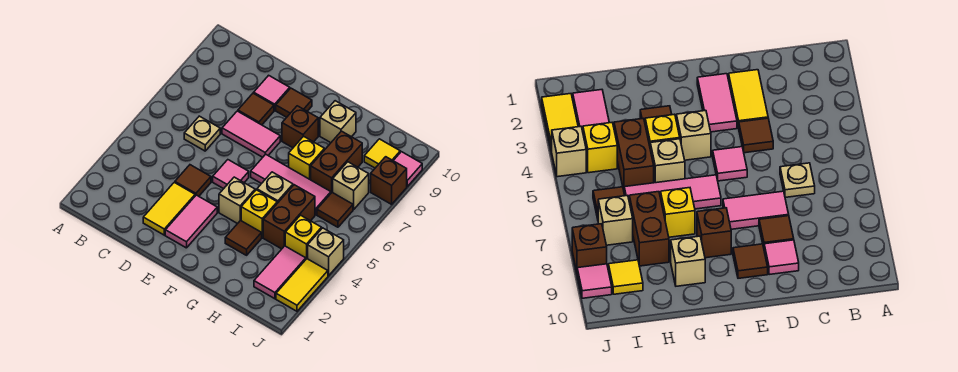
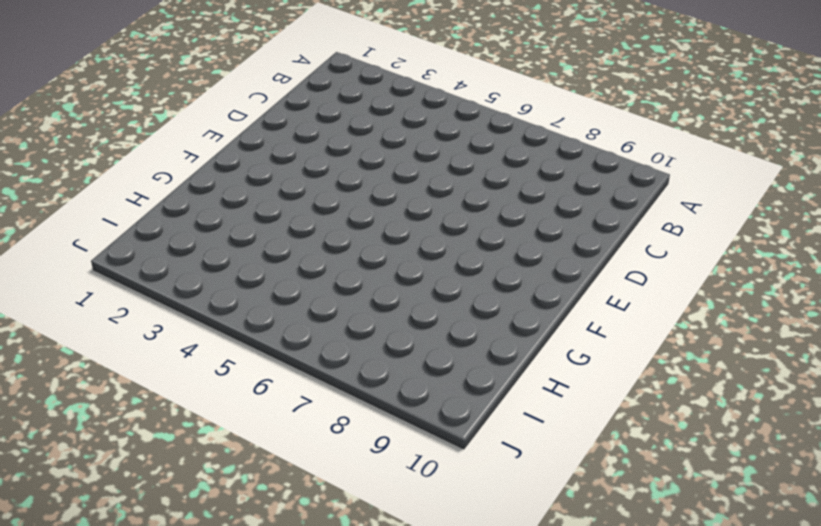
none -> tan plate C6 level 1
none -> yellow tile D2:D3 level 1
none -> brown tile D4 level 1

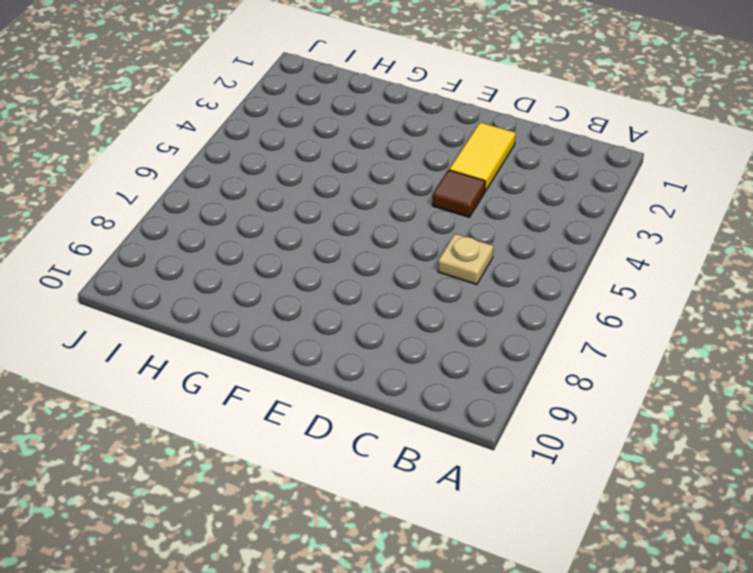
none -> pink tile D7:E7 level 1
none -> brown tile D8 level 1
none -> pink tile D9 level 1

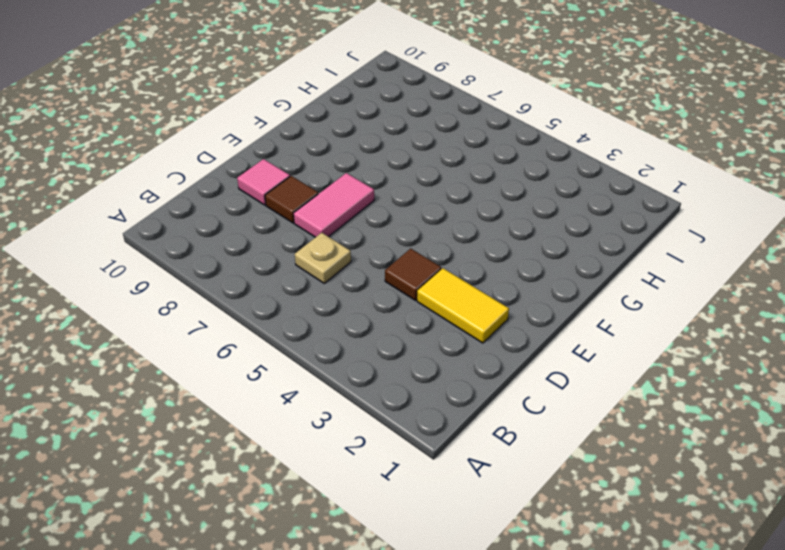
none -> pink tile E2:E3 level 1
none -> pink tile E5 level 1
none -> brown tile E9 level 1

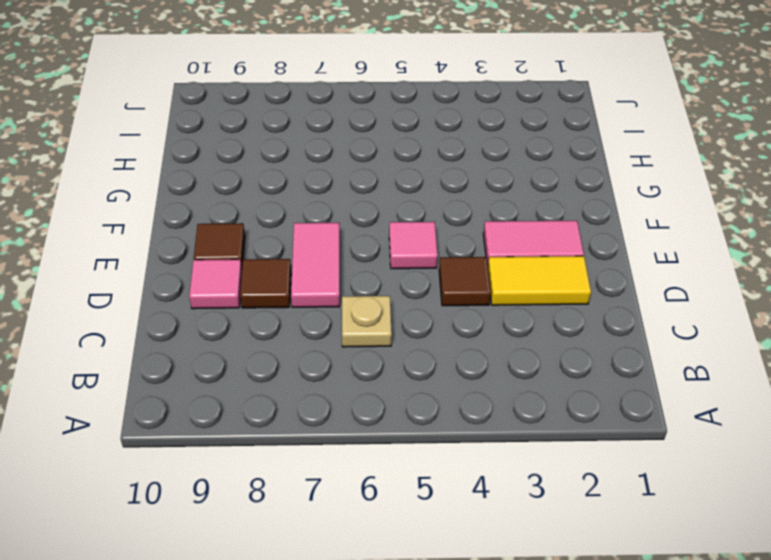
none -> tan brick F4 level 1
none -> pink tile F6:H6 level 1
none -> brown brick F8 level 1

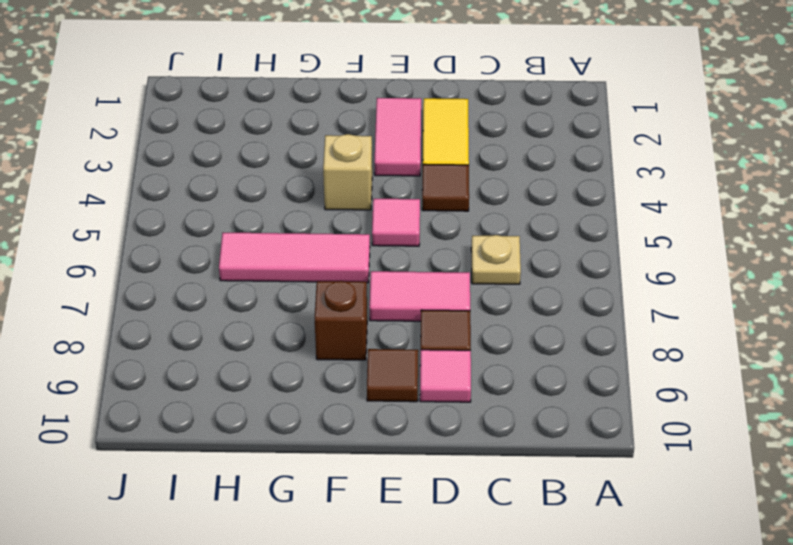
none -> brown tile G3 level 1
none -> yellow brick G4 level 1
none -> tan brick G5 level 1

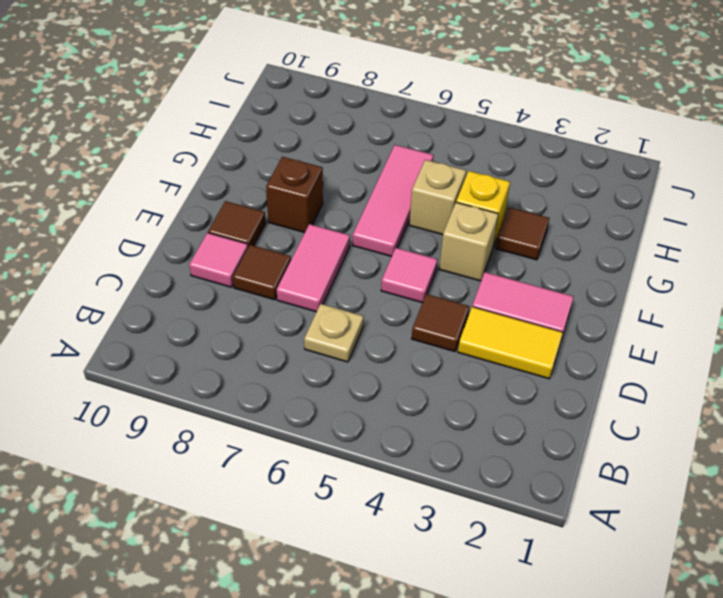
none -> yellow brick G7 level 1
none -> tan brick G9 level 1
none -> brown brick H4:H5 level 1

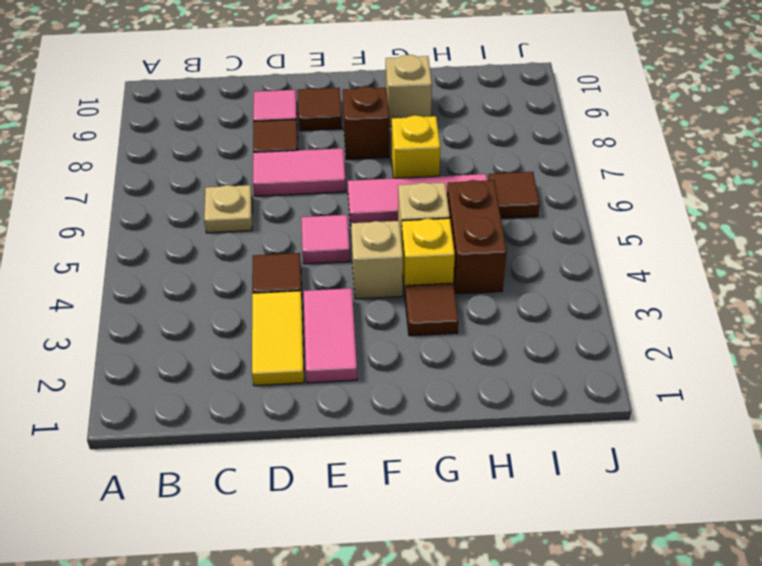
none -> brown brick H7:H8 level 1
none -> pink tile I2:I3 level 1
none -> yellow brick I4 level 1

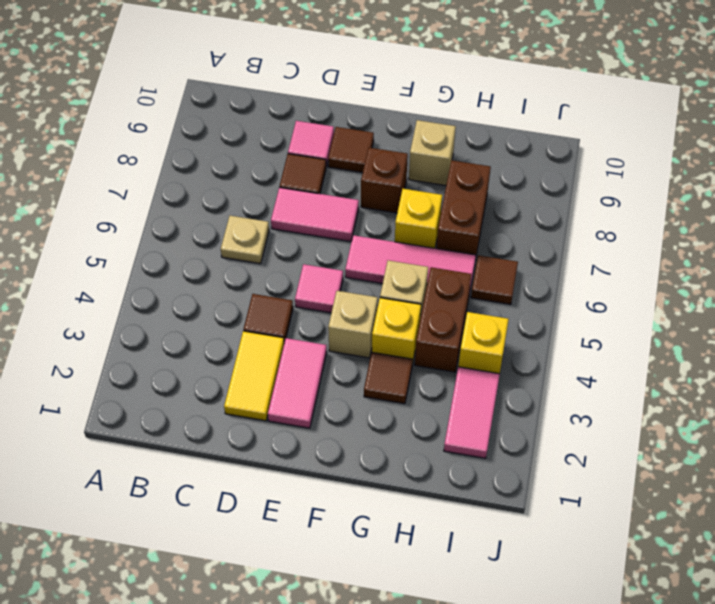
none -> tan brick I7 level 1
none -> yellow tile I9 level 1
none -> yellow tile J2:J3 level 1

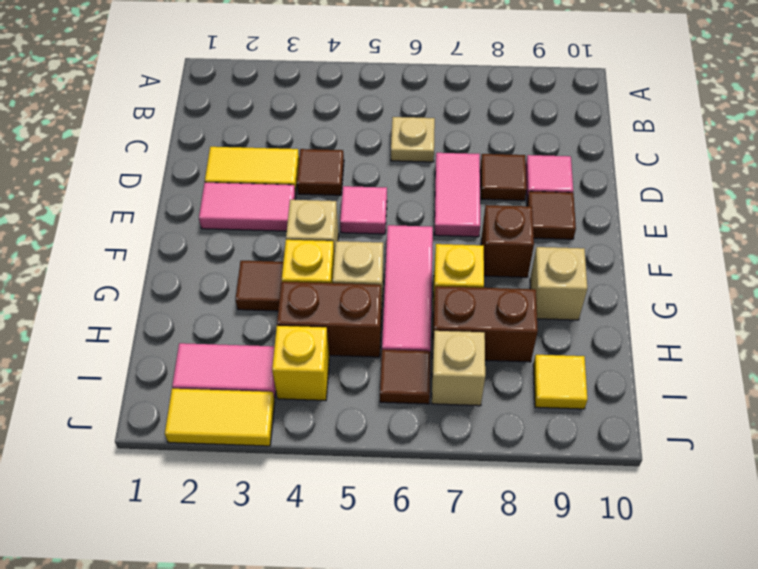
none -> tan brick J4 level 1
none -> brown brick J8 level 1
none -> pink tile J9 level 1

